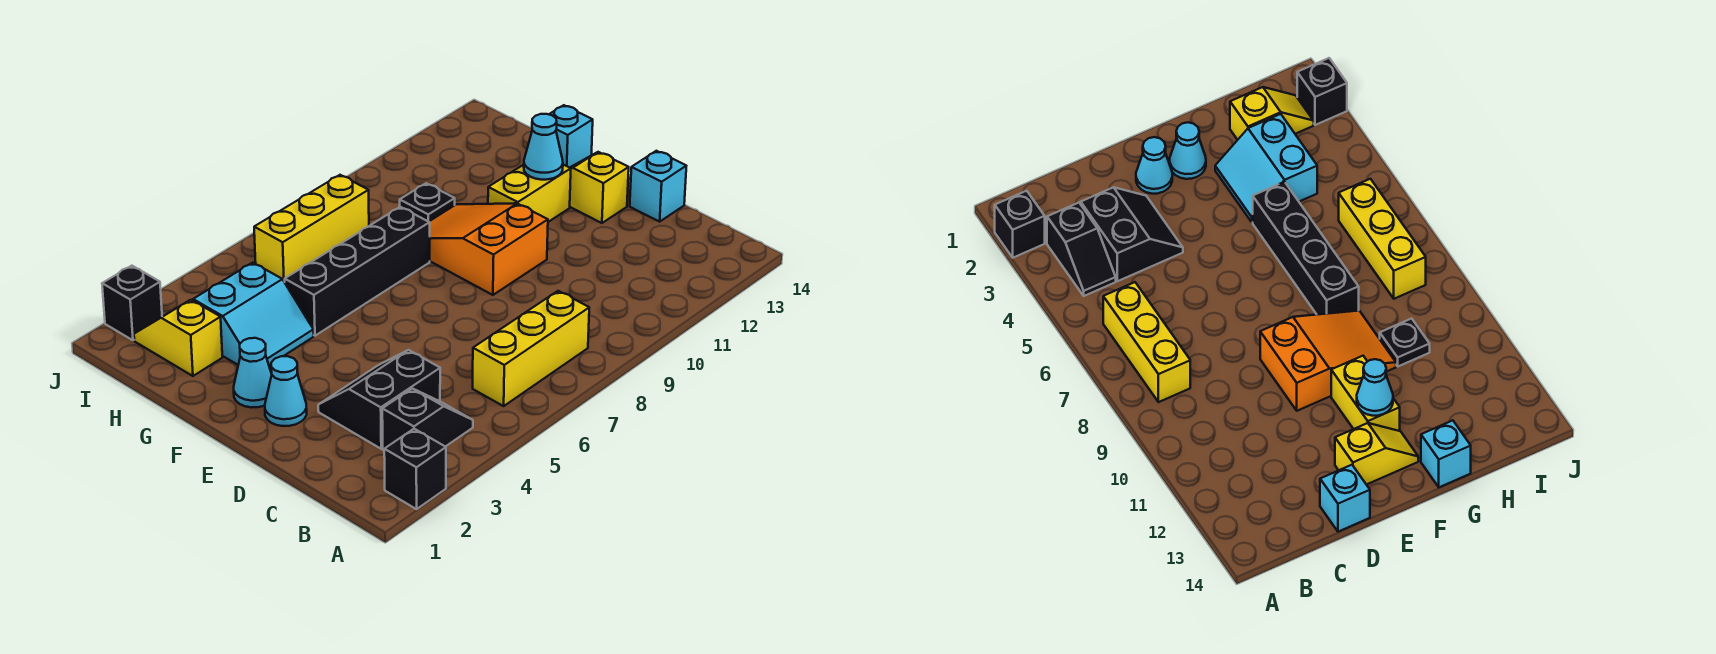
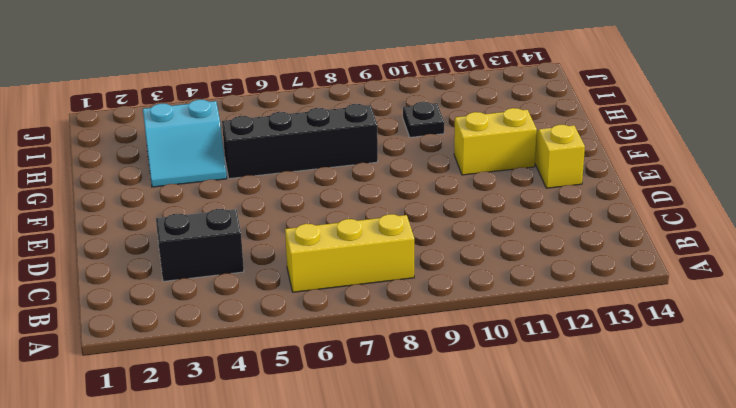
none -> black brick A2 level 1
none -> black slope B3:B4 level 1 top 3
none -> cyan brick D14 level 1

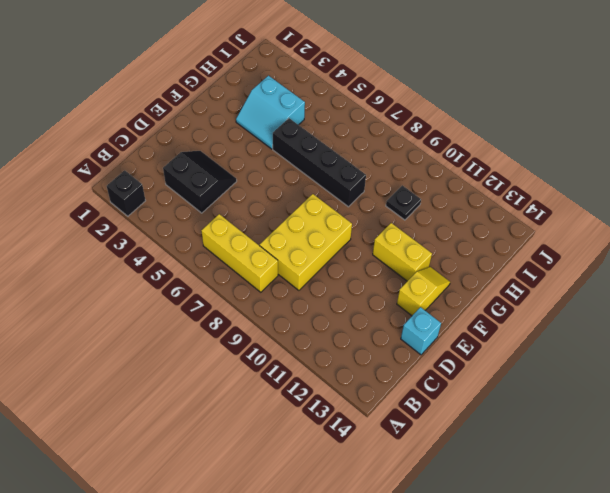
yellow brick C8:E9 level 1 -> orange slope E9:G10 level 1 top E
none -> black slope B3:B4 level 1 top 3
none -> cyan cone E2 level 1
none -> cyan cone F2 level 1

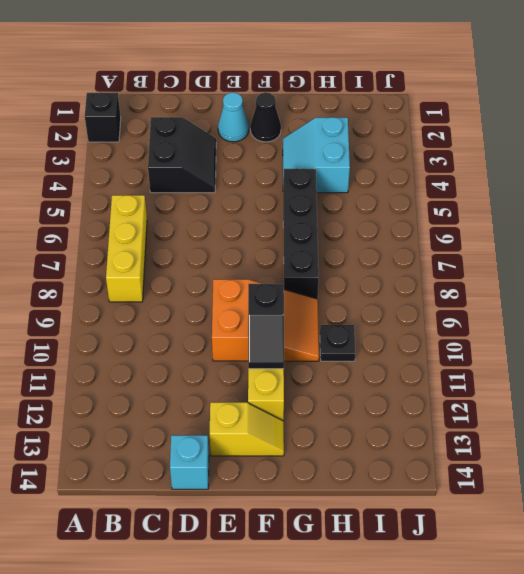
black cone F2 level 1 -> cyan cone F2 level 1
black slope F10:F11 level 2 top 10 -> black slope B3:B4 level 1 top 3
none -> cyan brick G14 level 1
none -> yellow slope H2:I2 level 1 top H
none -> yellow brick I6:I8 level 1

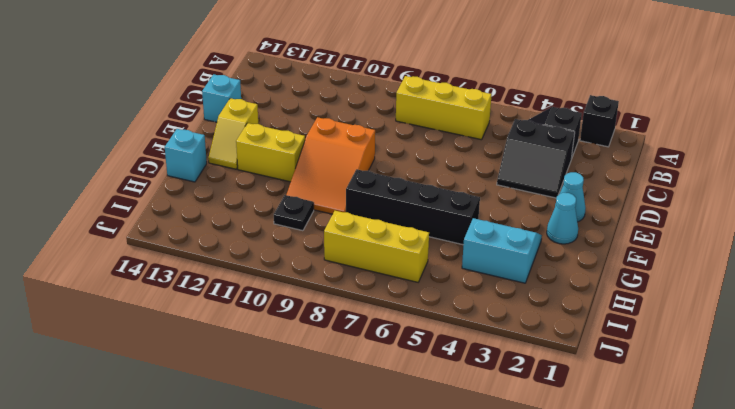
none -> yellow slope H2:I2 level 1 top H
none -> black brick J2 level 1
none -> cyan cone F12 level 2

